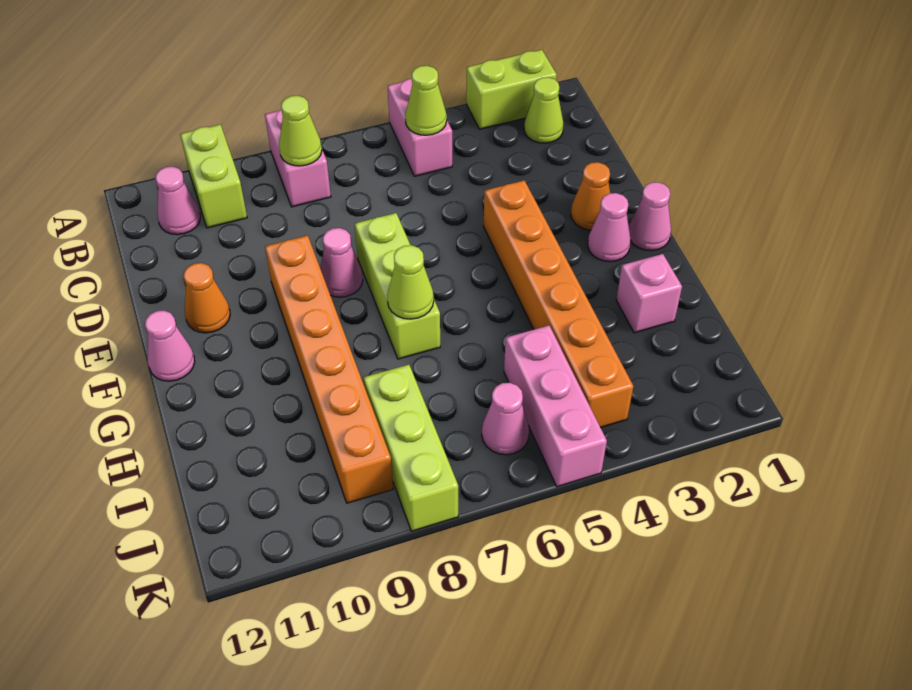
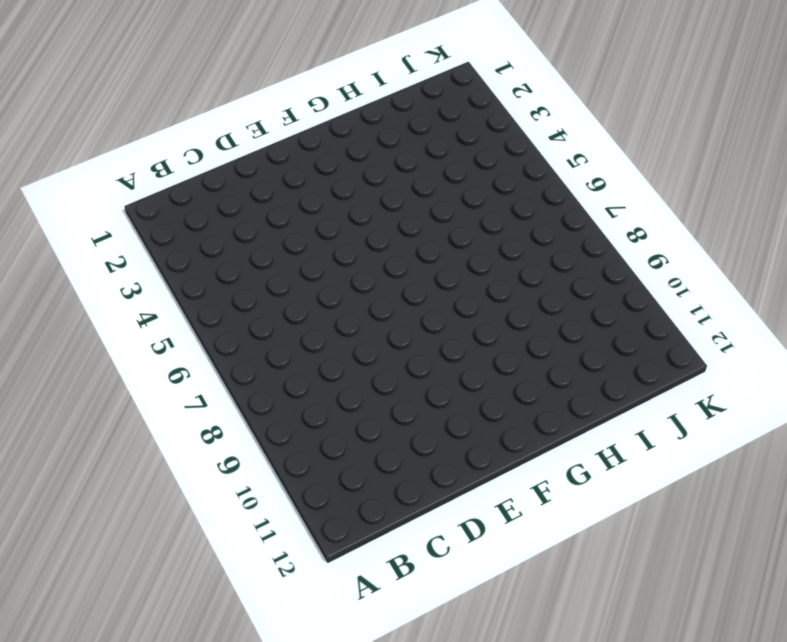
none -> lime brick A2:A3 level 1
none -> pink brick A5:B5 level 1
none -> pink brick A8:B8 level 1

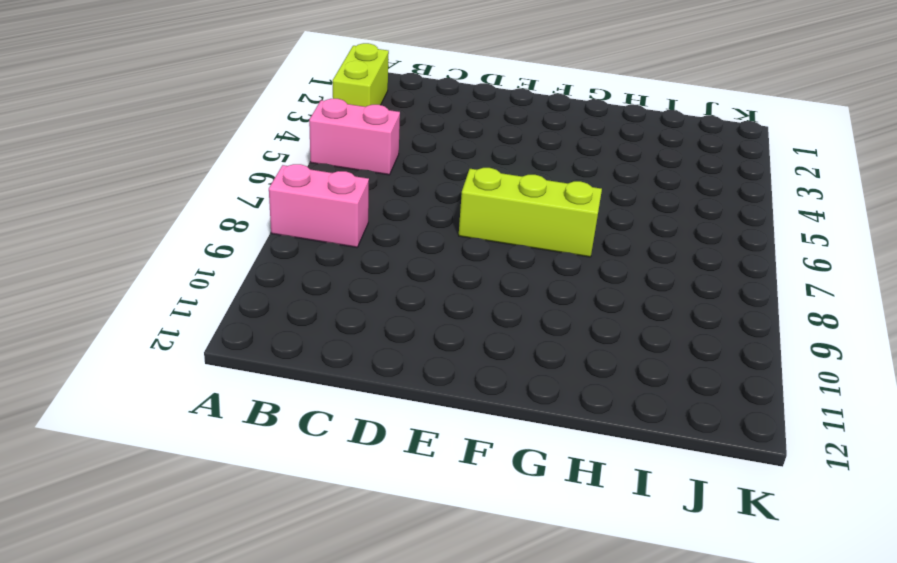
none -> lime brick A10:B10 level 1
none -> lime cone B2 level 1
none -> pink cone B11 level 1

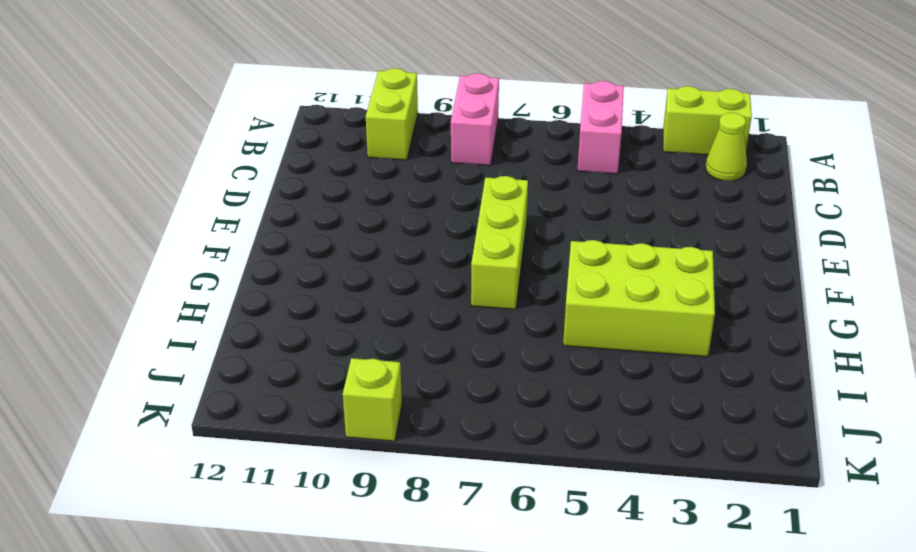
lime brick G3:H5 level 1 -> orange brick E4:J4 level 1
lime brick K9 level 1 -> none
none -> pink cone B11 level 1
none -> orange cone E2 level 1
none -> pink cone E8 level 1

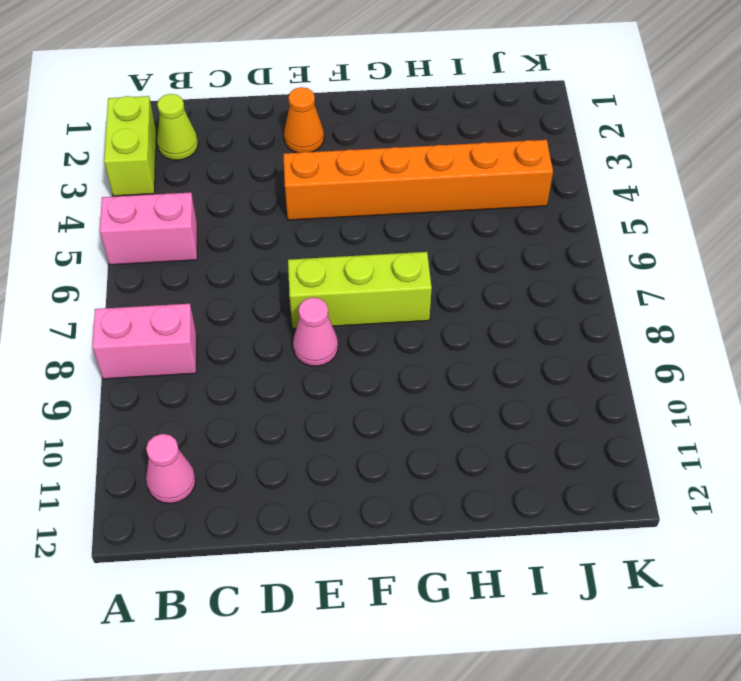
none -> lime brick A10:B10 level 1
none -> orange brick E9:J9 level 1
none -> orange cone E11 level 1

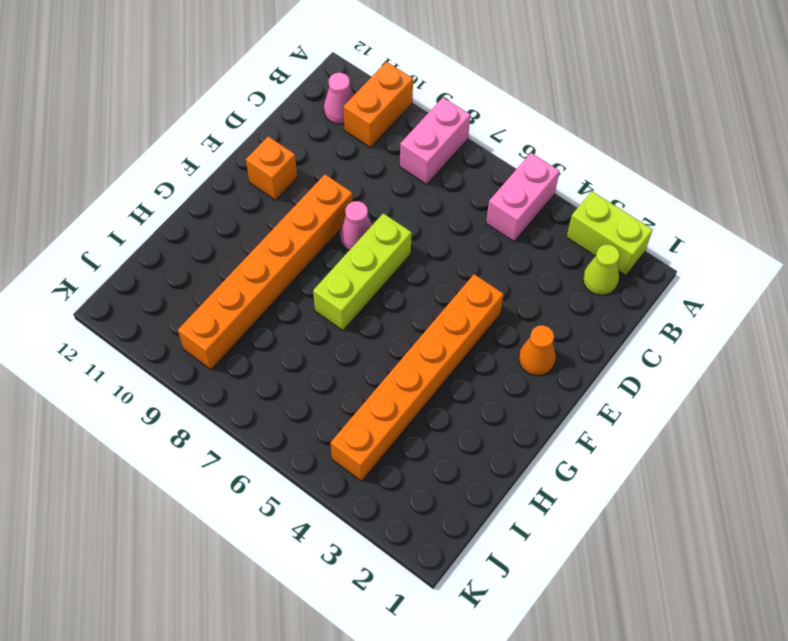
orange brick A10:B10 level 1 -> lime brick A10:B10 level 1
orange brick E11 level 1 -> orange cone E11 level 1
none -> pink cone F1 level 1
none -> pink cone F2 level 1
none -> pink cone F12 level 1

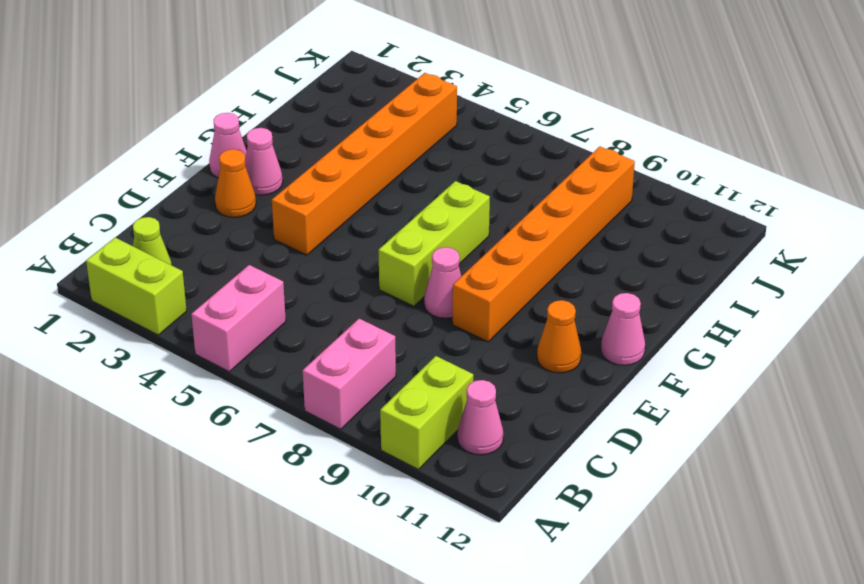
none -> pink brick H2 level 1
none -> pink brick I5:K5 level 1
none -> lime brick I8:K8 level 1

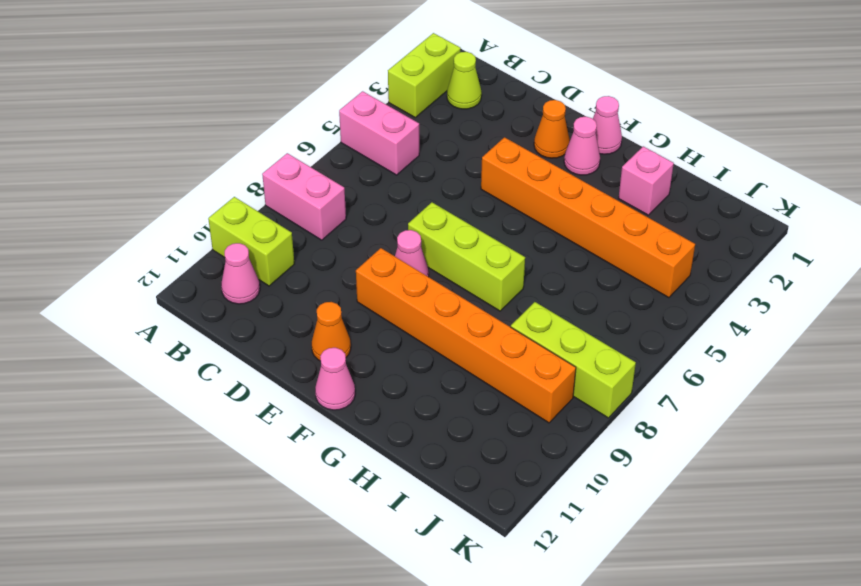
none -> pink brick I5:K5 level 1
none -> pink cone J6 level 1
none -> lime cone B5 level 2

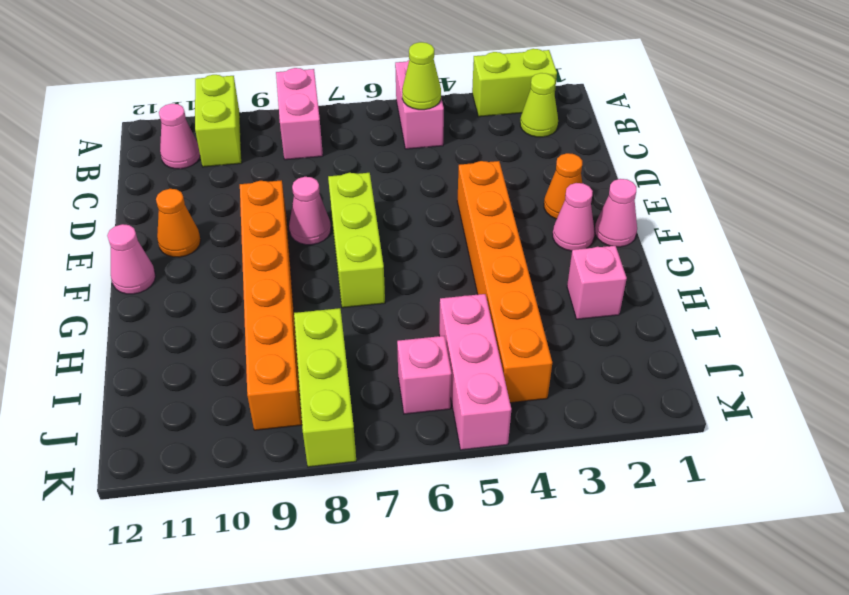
pink brick J6 level 1 -> pink cone J6 level 1
none -> lime cone B8 level 2
none -> lime cone G7 level 2

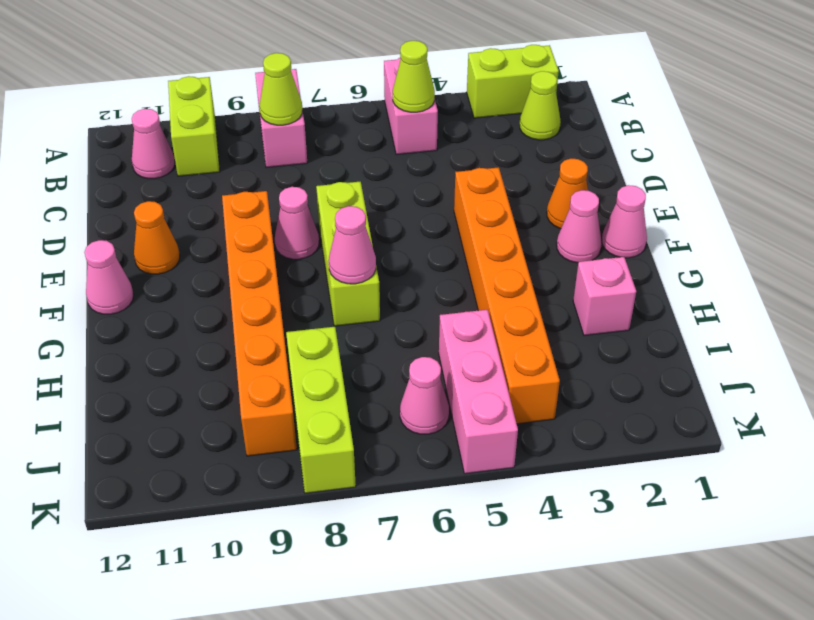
pink cone G7 level 2 -> lime cone G7 level 2

